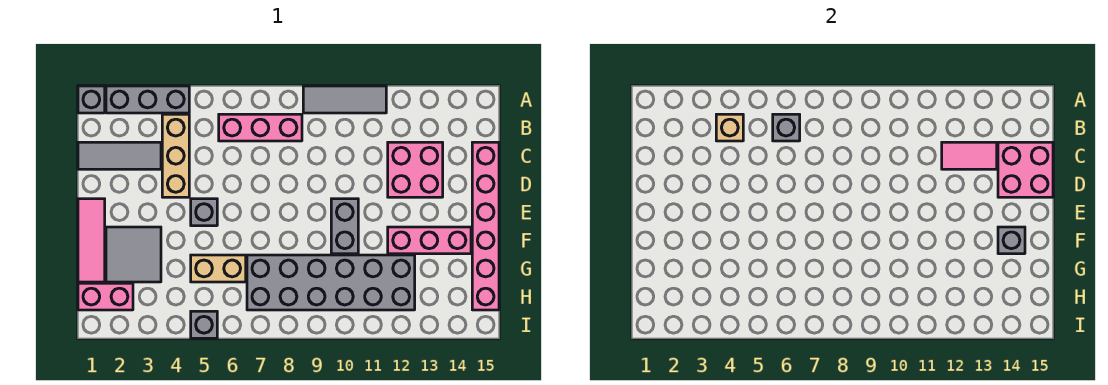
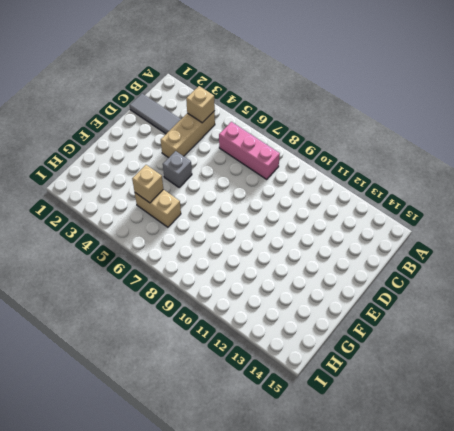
tan brick G5 level 2 -> none
none -> grey brick A1 level 1
none -> grey brick A2:A4 level 1
none -> grey tile A9:A11 level 1

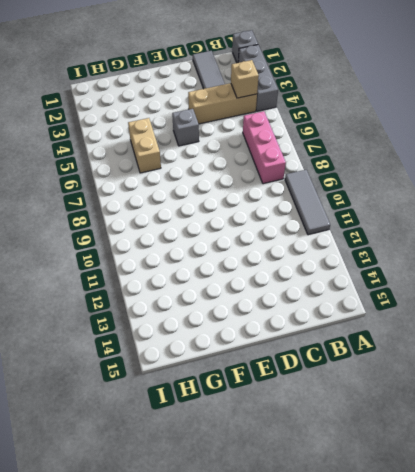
none -> pink brick C12:D13 level 1
none -> pink brick C15:H15 level 1
none -> pink tile E1:G1 level 1

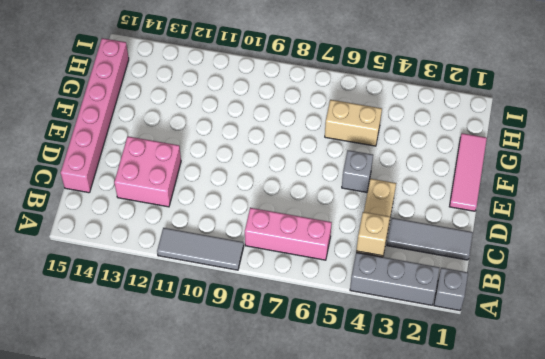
none -> grey brick E10:F10 level 1
none -> grey tile F2:G3 level 1
none -> pink brick F12:F14 level 1

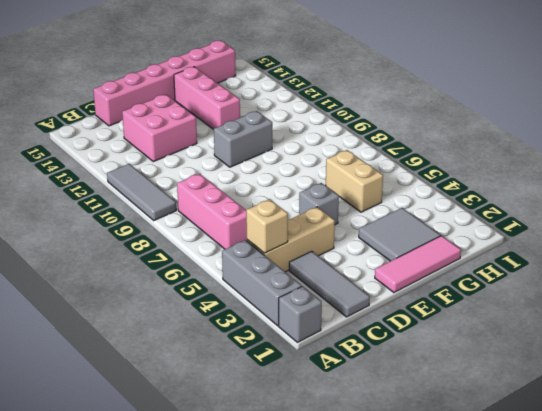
none -> grey brick G7:H12 level 1
none -> pink brick H1:H2 level 1
none -> grey brick I5 level 1

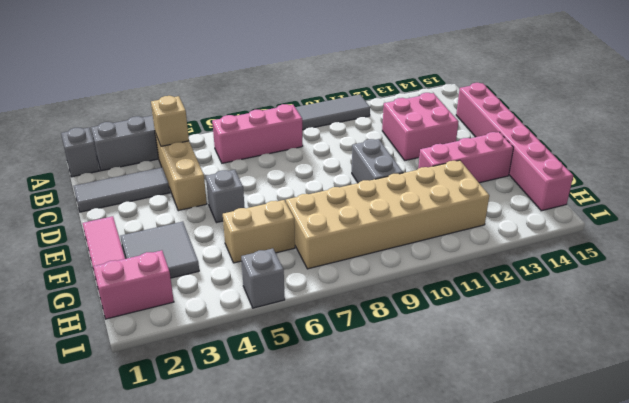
tan brick G7:H12 level 1 -> grey brick G7:H12 level 1
none -> grey brick B6 level 2
none -> pink tile C12:C13 level 2
none -> pink brick C14:D15 level 2

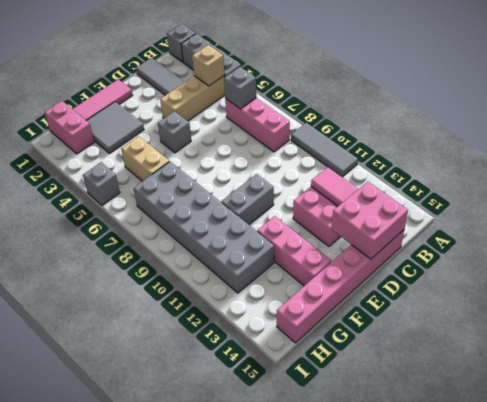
none -> grey brick F14 level 2

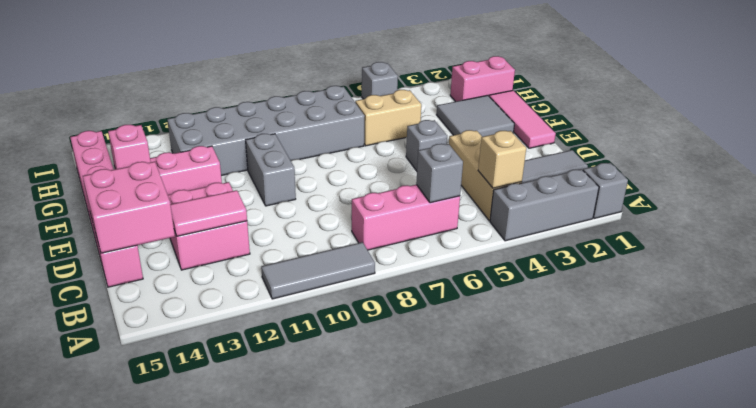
pink brick F14 level 2 -> grey brick F14 level 2

